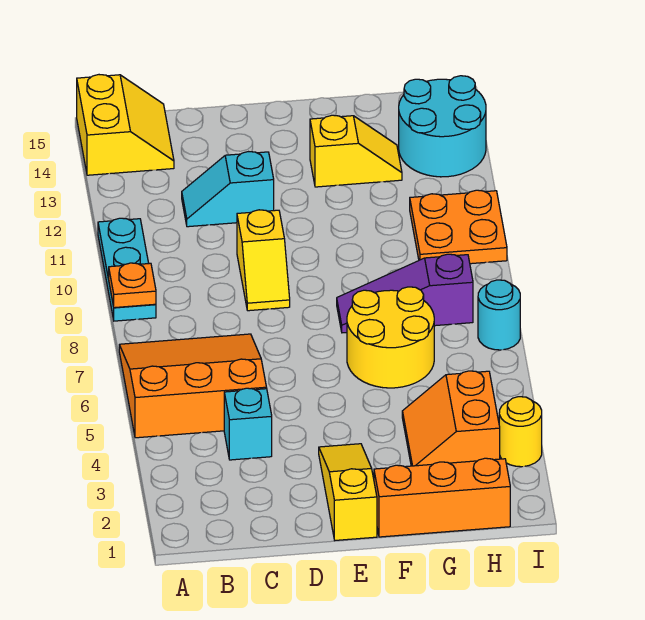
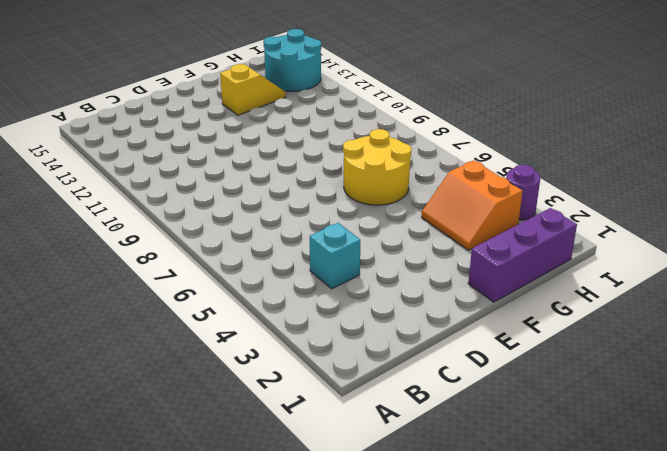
purple brick F1:H1 level 1 -> orange brick F1:H1 level 1
purple round brick I3 level 1 -> yellow round brick I3 level 1
none -> orange slope A5:C7 level 1 top 5
none -> cyan plate A9:A11 level 1
none -> yellow slope A14:B15 level 1 top A

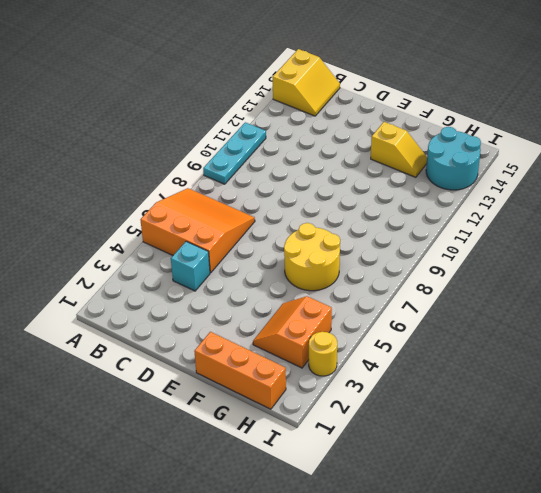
none -> cyan slope C12:D12 level 1 top D
none -> yellow slope D9:D10 level 1 top 10
none -> yellow slope E1:E3 level 1 top 1

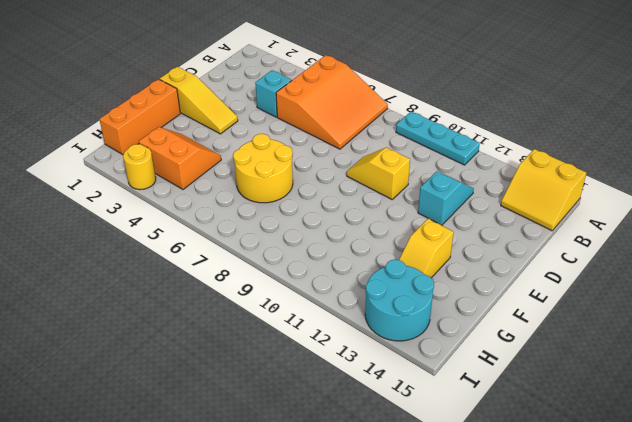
none -> purple slope F8:H8 level 1 top H
none -> orange plate H10:I11 level 1
none -> cyan round brick I7 level 1

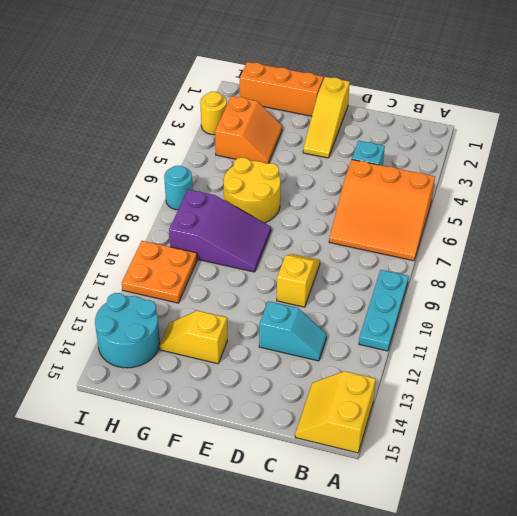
purple slope F8:H9 level 1 top H -> purple slope F8:H8 level 1 top H
none -> orange plate A9 level 2

